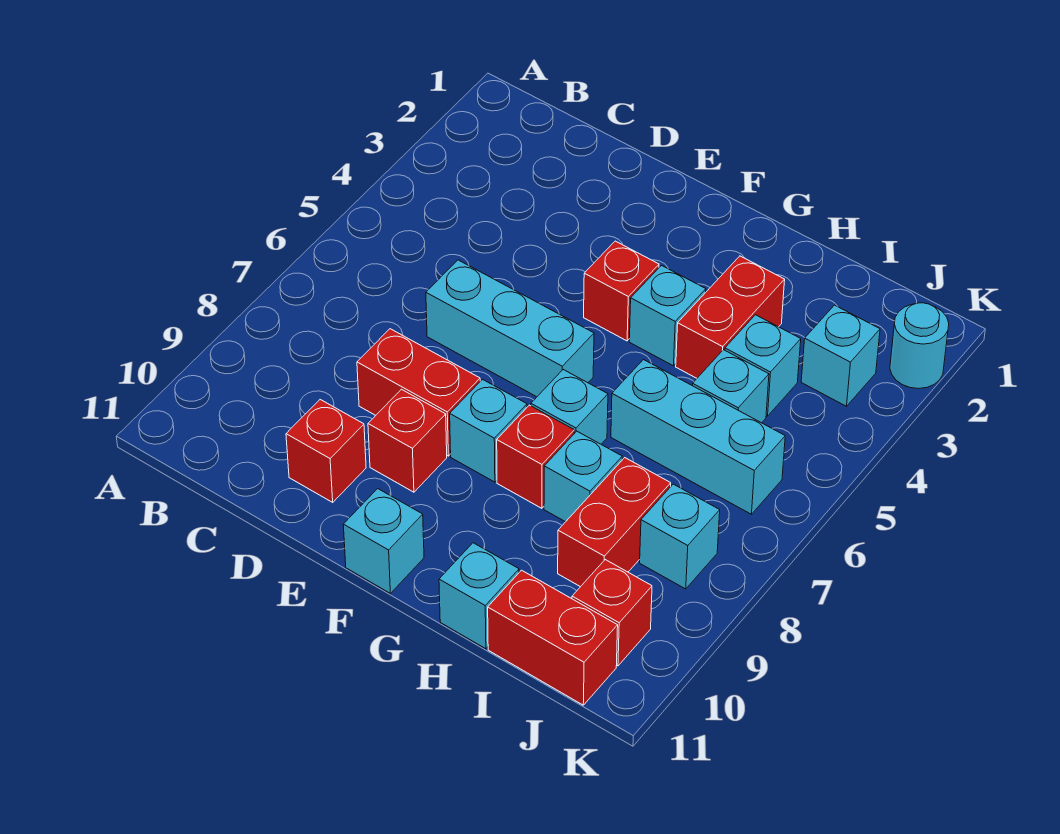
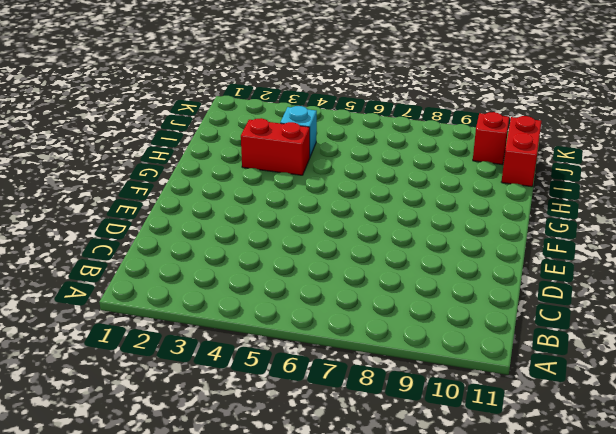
none -> cyan brick D6:F6 level 1
none -> red brick D8:E8 level 1
none -> red brick D10 level 1

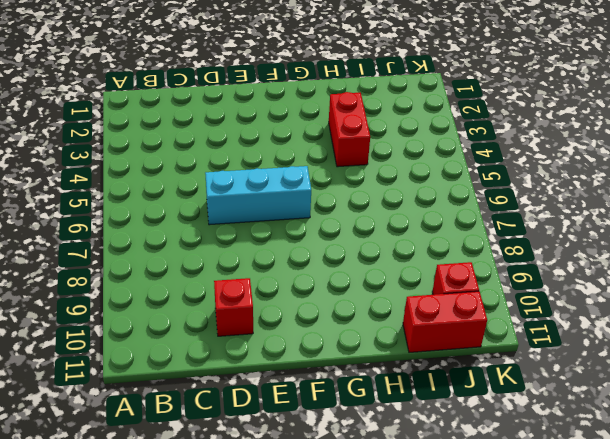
none -> red brick D8:E8 level 1
none -> red brick E9 level 1
none -> red brick F4 level 1

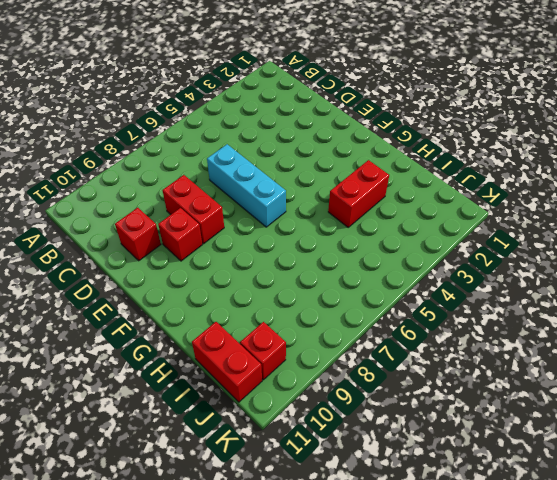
none -> red brick F4 level 1
none -> cyan brick F8 level 1
none -> cyan brick F11 level 1

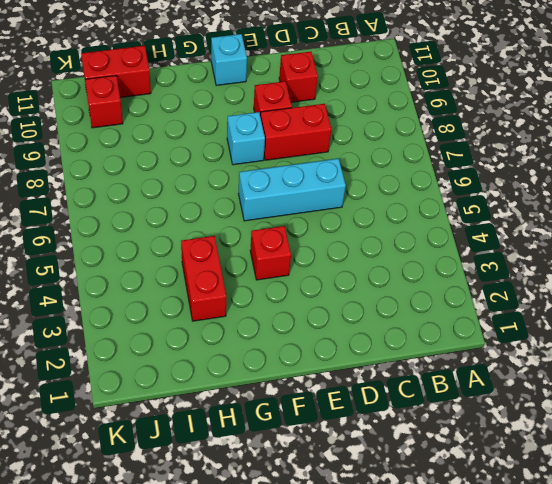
none -> cyan brick G4 level 1
none -> cyan brick G7 level 1
none -> red brick G8 level 1

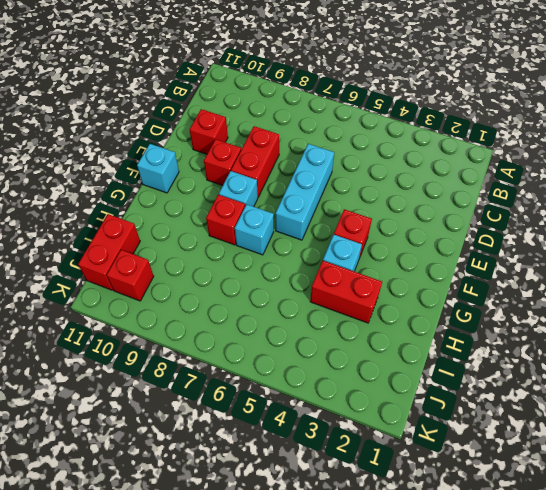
none -> cyan brick H6:J6 level 1
none -> cyan brick H8 level 1
none -> cyan brick H11 level 1

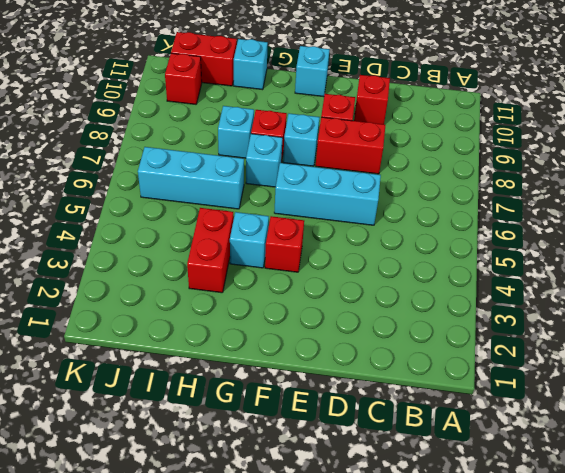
none -> cyan brick I4 level 1
none -> cyan brick I5 level 1
none -> red brick I8:I9 level 1

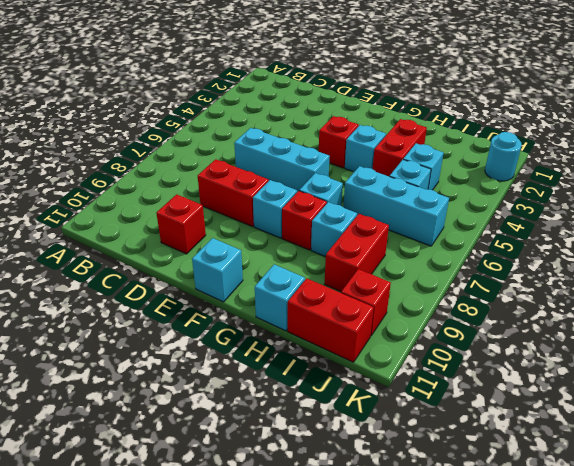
none -> red brick E9 level 1
none -> cyan brick J3 level 1
none -> cyan brick J8 level 1

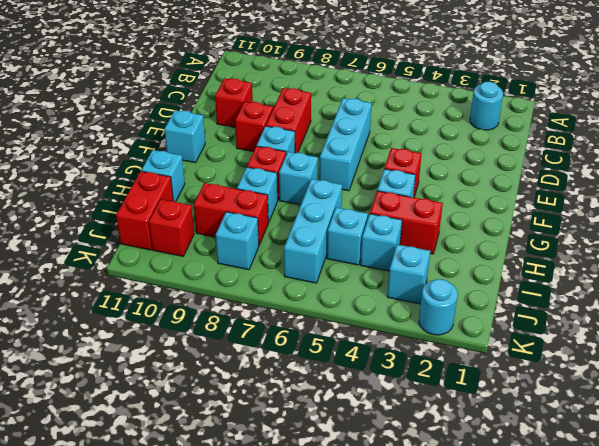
cyan round brick B2 level 1 -> none

